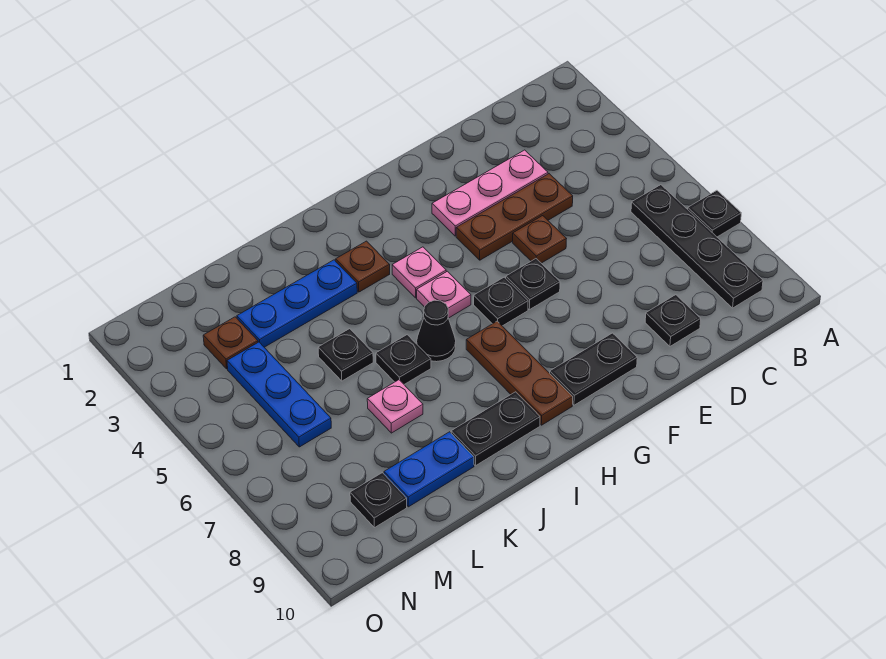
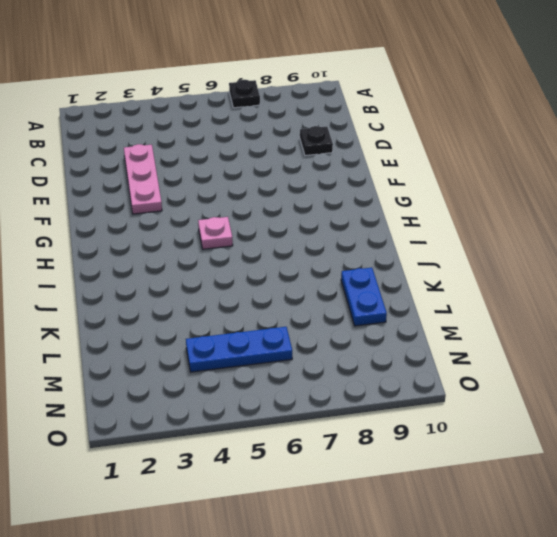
none -> black plate B6:B9 level 1
none -> brown plate D4:F4 level 1
none -> brown plate E5 level 1

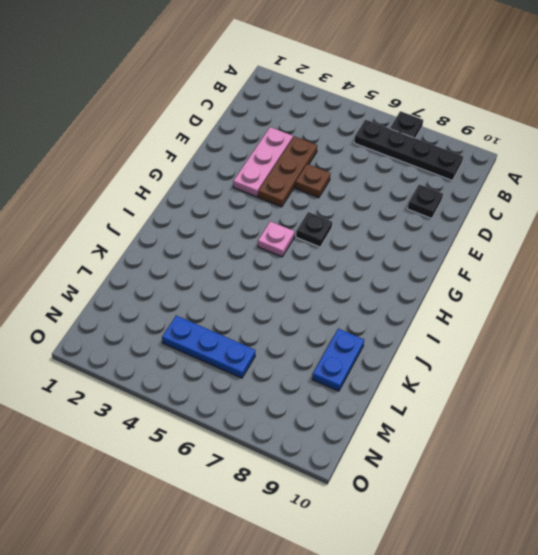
none -> black plate F6 level 1
none -> black plate F9:G9 level 1
none -> pink plate H4 level 1

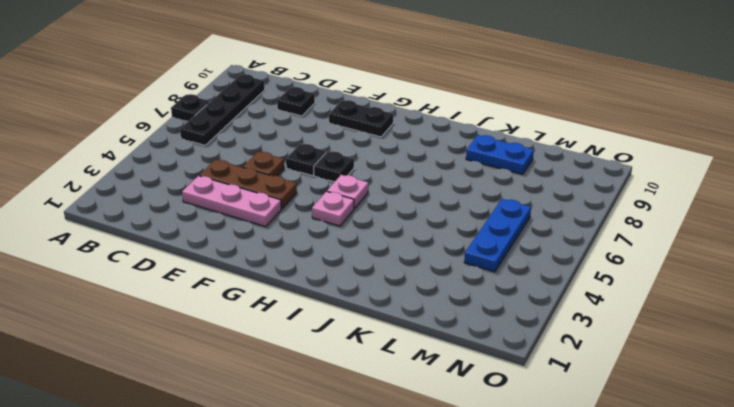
none -> brown plate H7:H9 level 1
none -> brown plate I3 level 1
none -> black cone I6 level 1

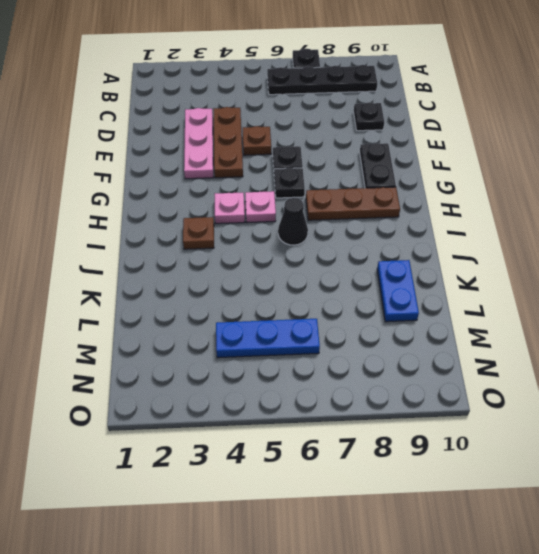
none -> black plate I9:J9 level 1
none -> blue plate J3:L3 level 1
none -> black plate J6 level 1

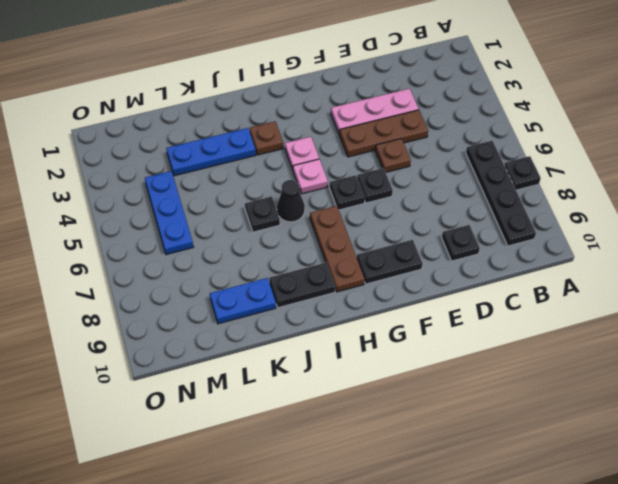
none -> black plate K5 level 1
none -> pink plate K7 level 1
none -> brown plate M3 level 1

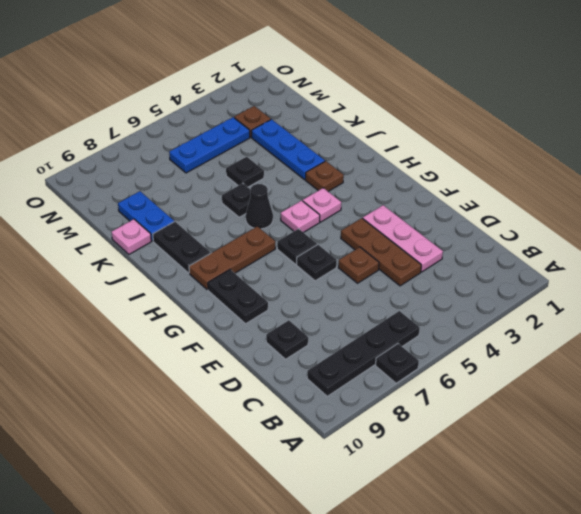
pink plate K10 level 1 -> pink plate K7 level 1
none -> black plate M9 level 1

